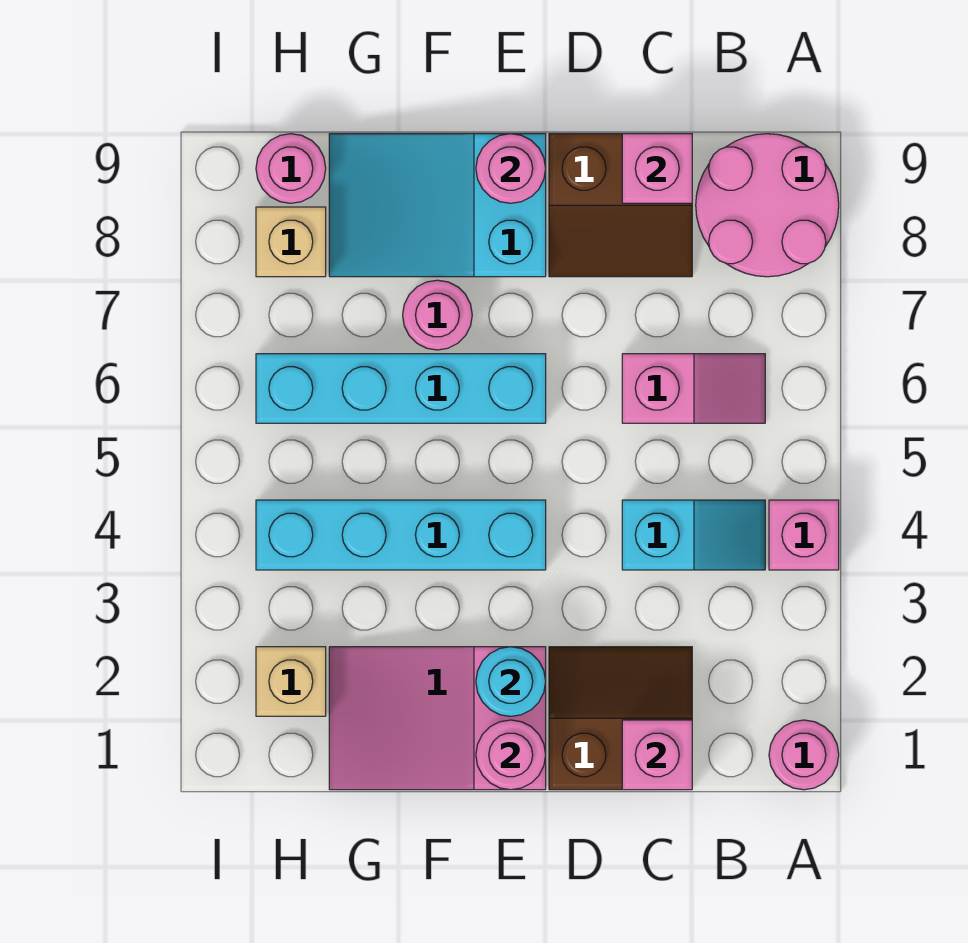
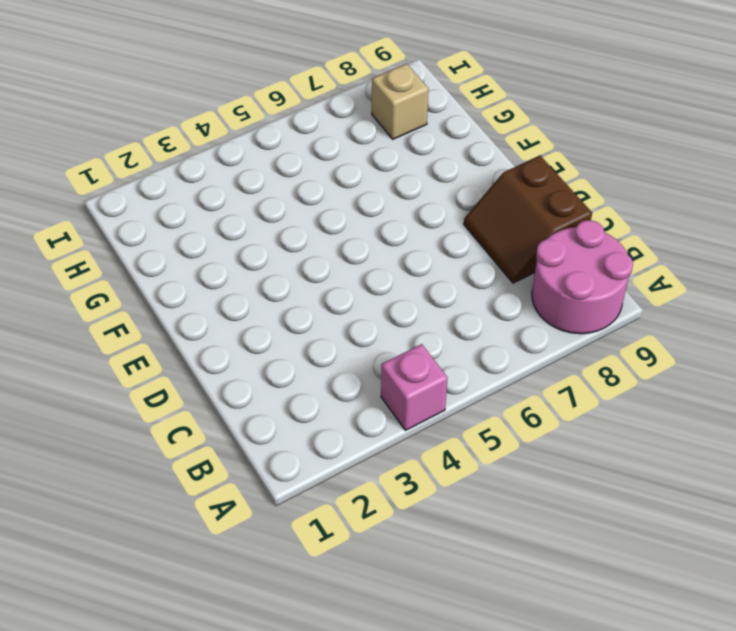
none -> pink round brick A1 level 1
none -> cyan slope B4:C4 level 1 top C
none -> pink slope B6:C6 level 1 top C

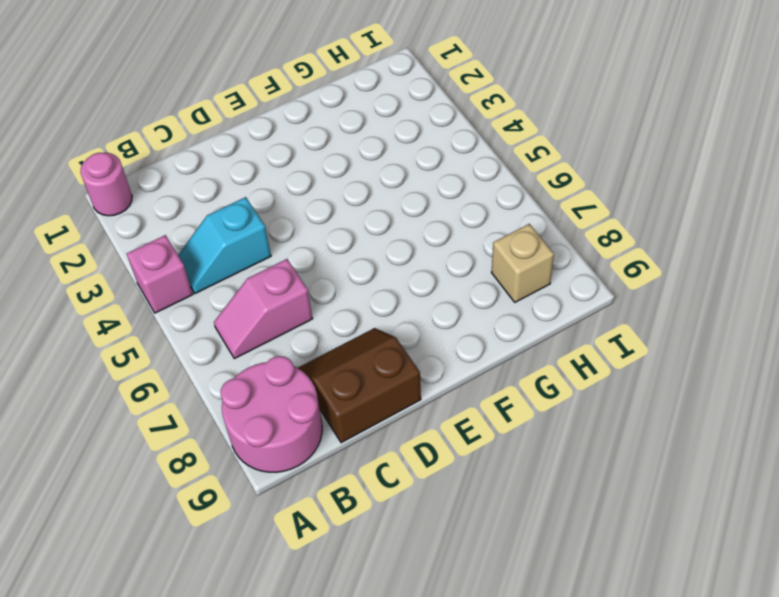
none -> brown slope C1:D2 level 1 top 1
none -> pink slope E1:G2 level 1 top E
none -> cyan brick E4:H4 level 1

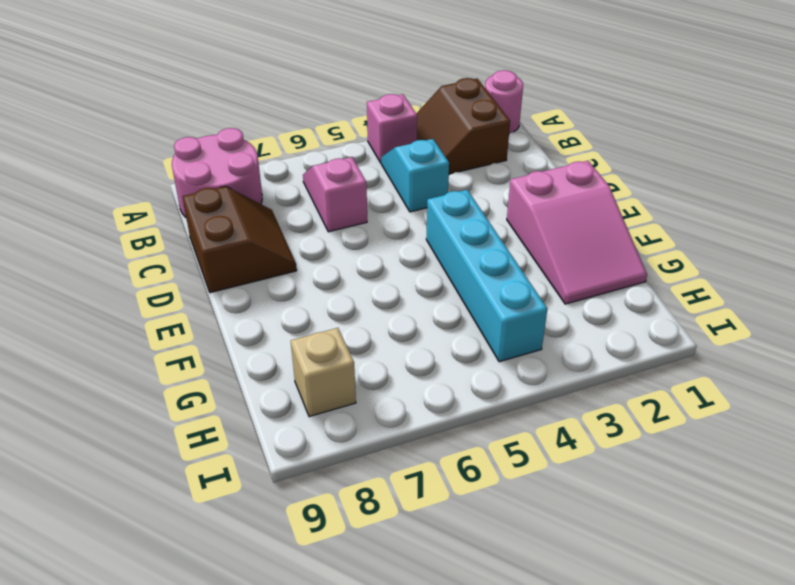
brown slope A2:B3 level 1 top 2 -> brown slope C1:D2 level 1 top 1
none -> cyan brick E6:H6 level 1
none -> cyan slope E8:G9 level 1 top E
none -> pink round brick F7 level 1

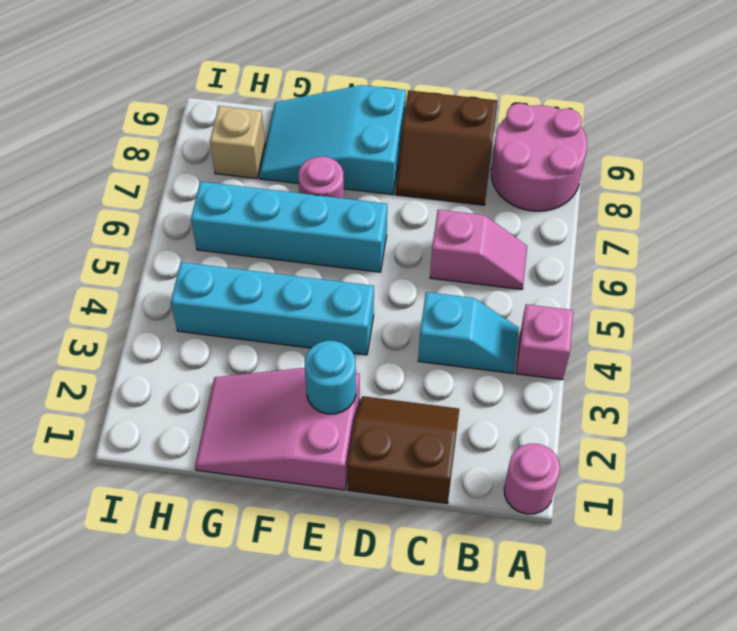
none -> tan brick H2 level 1
none -> pink round brick H9 level 1
none -> pink brick C1 level 2

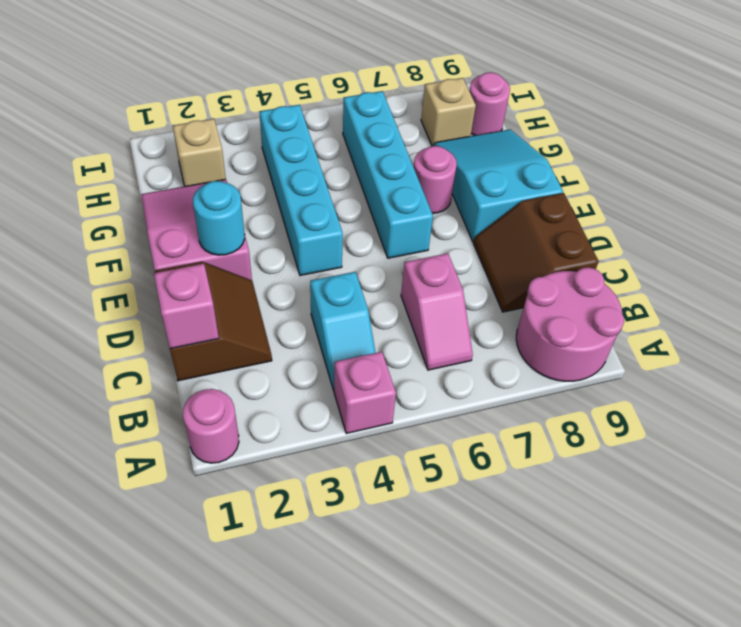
none -> pink brick C9 level 2
none -> pink round brick E1 level 2
none -> pink round brick E9 level 2

